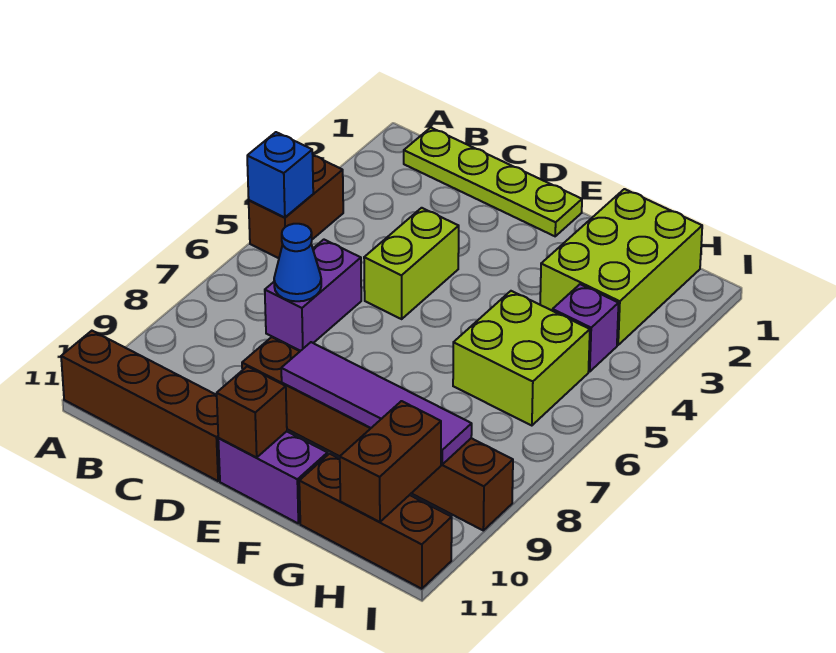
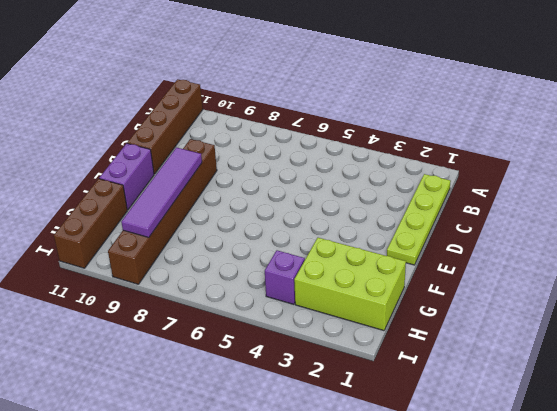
none -> brown brick A4:A5 level 1
none -> purple brick C6:C7 level 1
none -> lime brick D4:D5 level 1

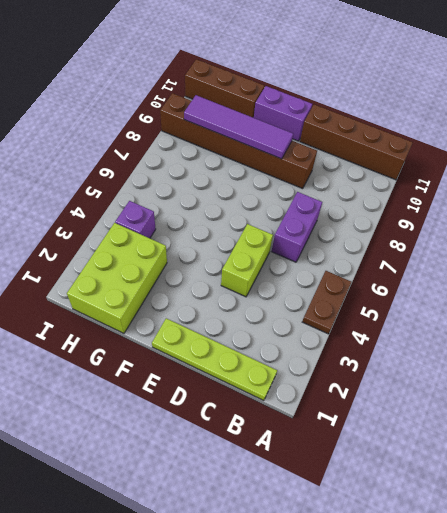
brown plate A4:A5 level 1 -> brown brick A4:A5 level 1
none -> lime brick G5:H6 level 1
none -> blue brick A5 level 2
none -> blue cone C7 level 2

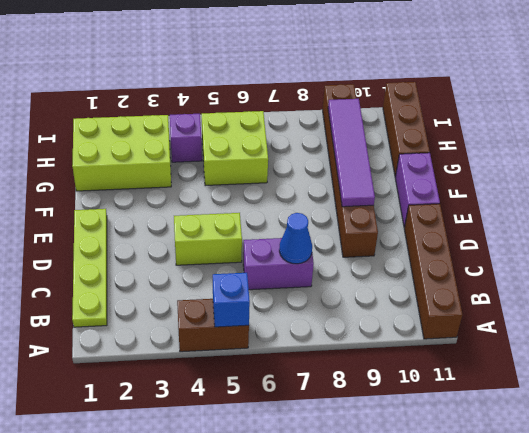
none -> brown brick E11 level 2
none -> brown brick H10:H11 level 2

